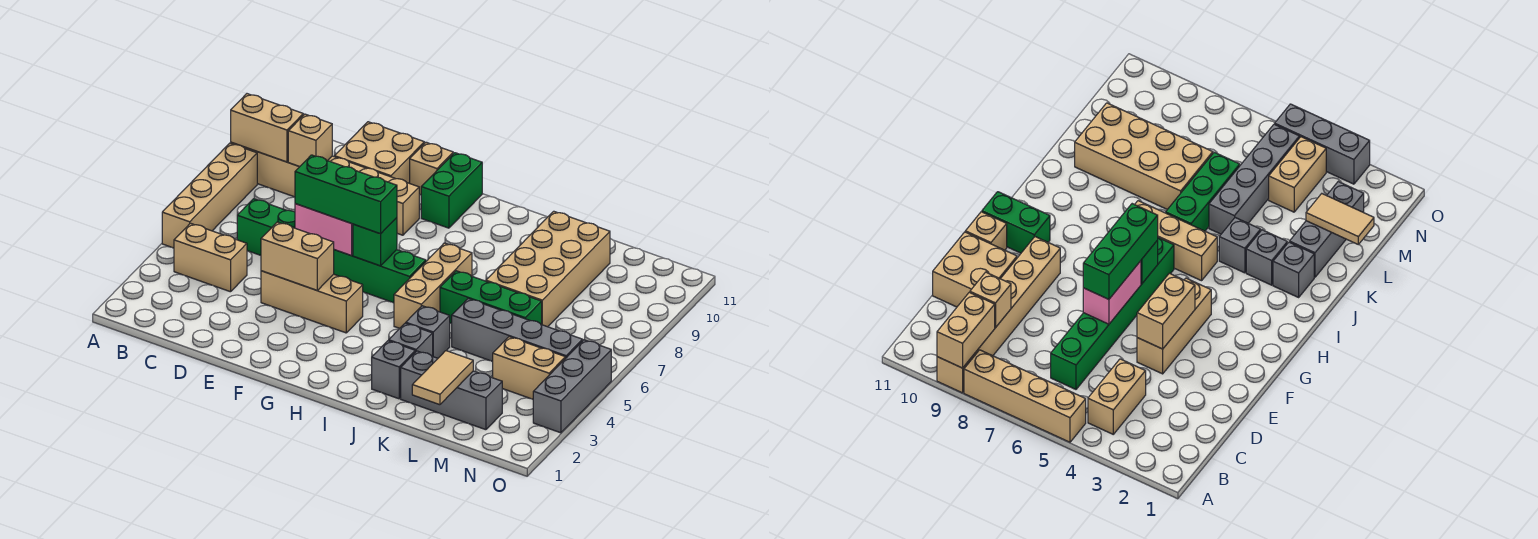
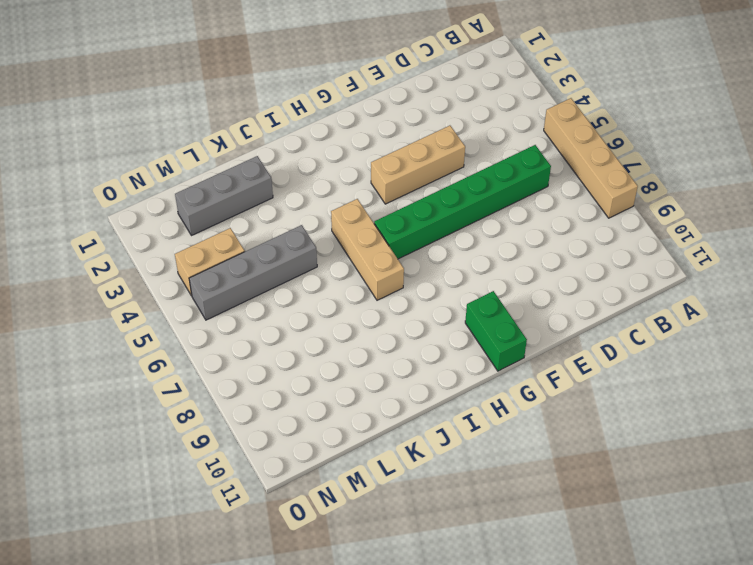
none -> tan brick A9:F9 level 1
none -> tan brick B4:C4 level 1
none -> tan brick D10:E11 level 1

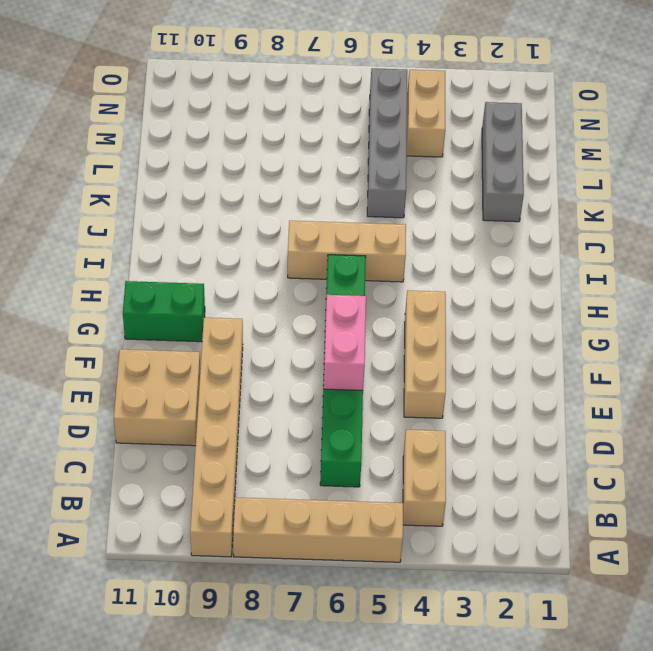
none -> tan brick F11 level 1
none -> grey brick J2 level 1
none -> grey brick J3 level 1

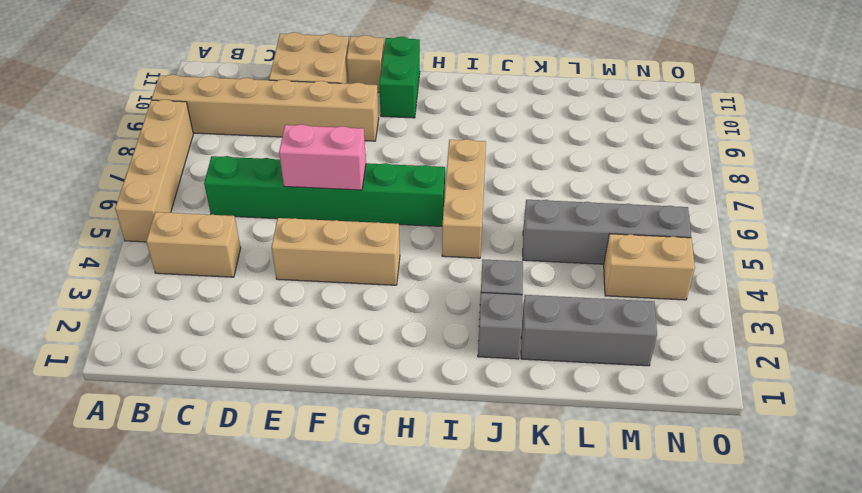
none -> grey brick J4 level 1
none -> green brick J6:L6 level 1
none -> tan brick K7:L10 level 1

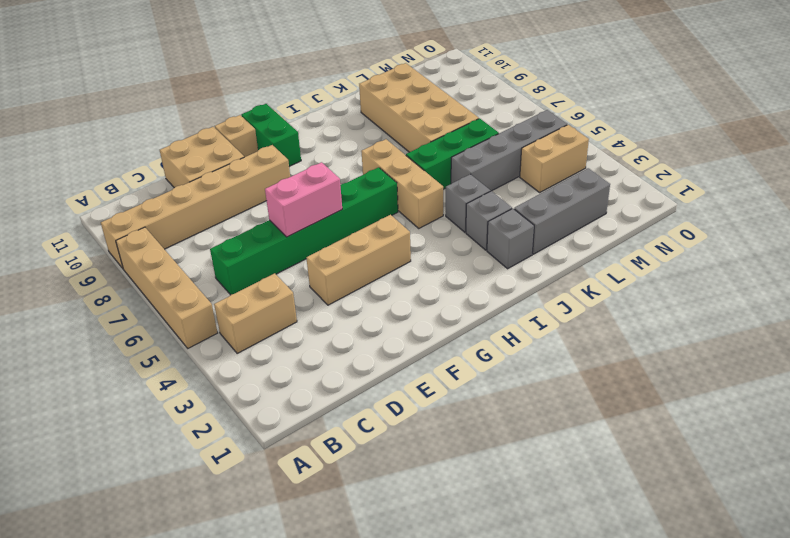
none -> grey brick O3:O5 level 1
none -> tan brick A9:B9 level 2
none -> tan brick C9 level 2

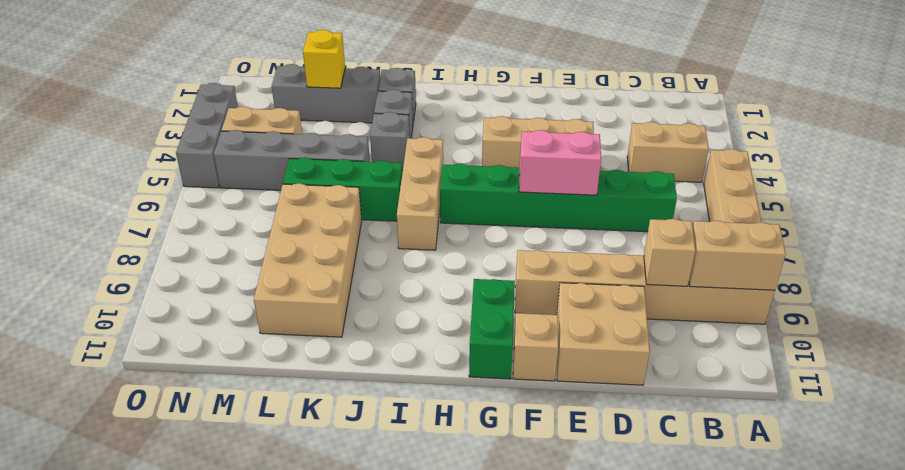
yellow brick L2 level 2 -> tan tile L1:L2 level 2
none -> tan brick E4:F4 level 2
none -> green brick G6 level 2
none -> green brick E6:G6 level 3

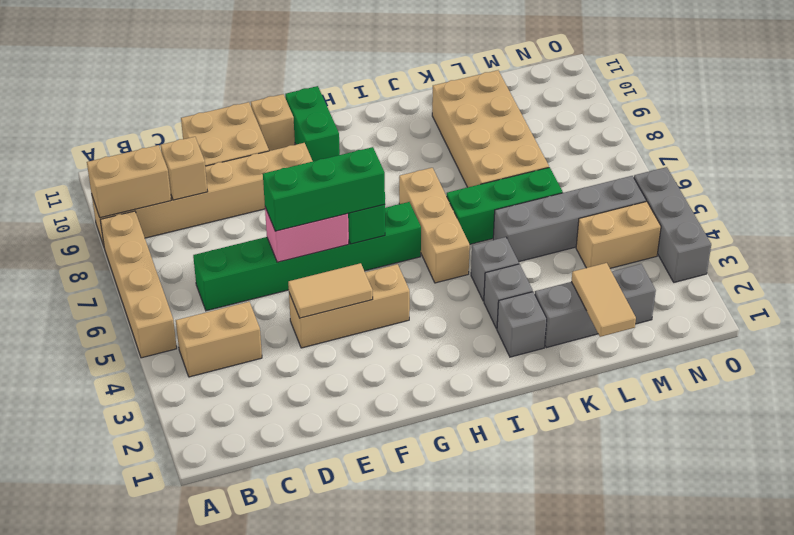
tan tile E4:F4 level 2 -> tan brick E4:F4 level 2

